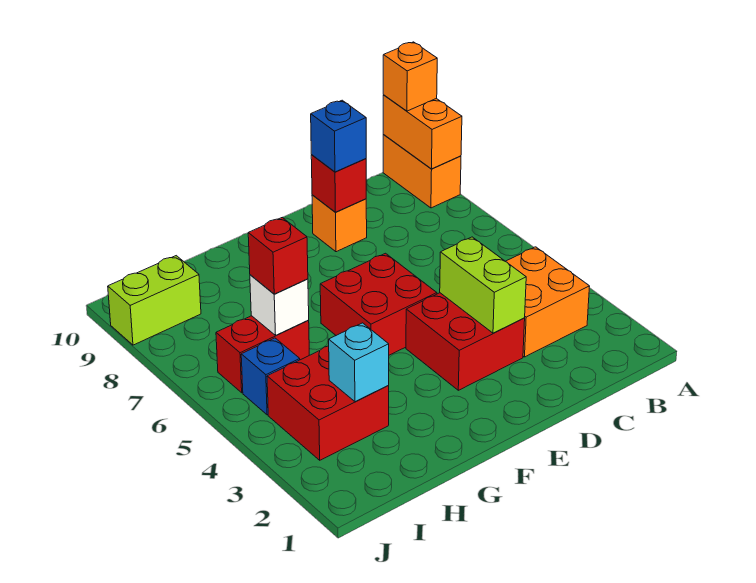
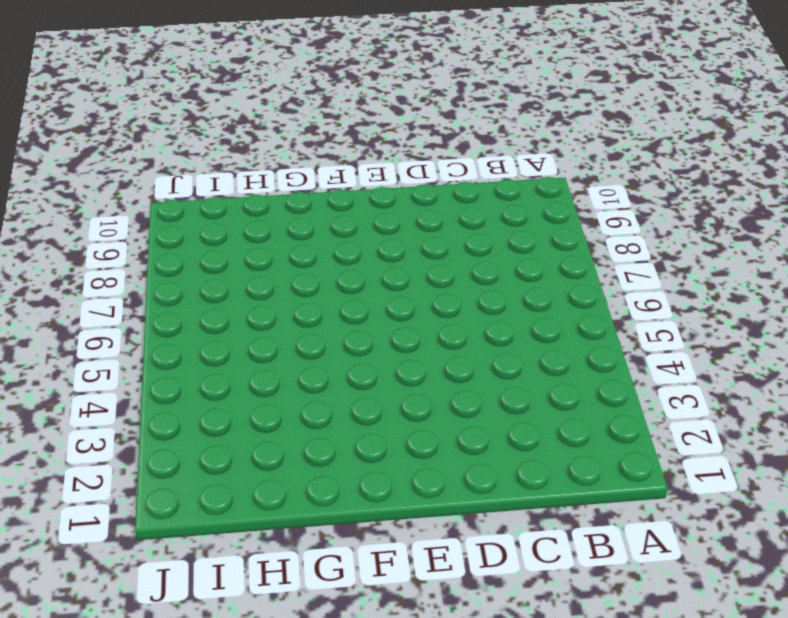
none -> orange brick A9:A10 level 1
none -> orange brick B3:C4 level 1
none -> red brick D3:E4 level 1

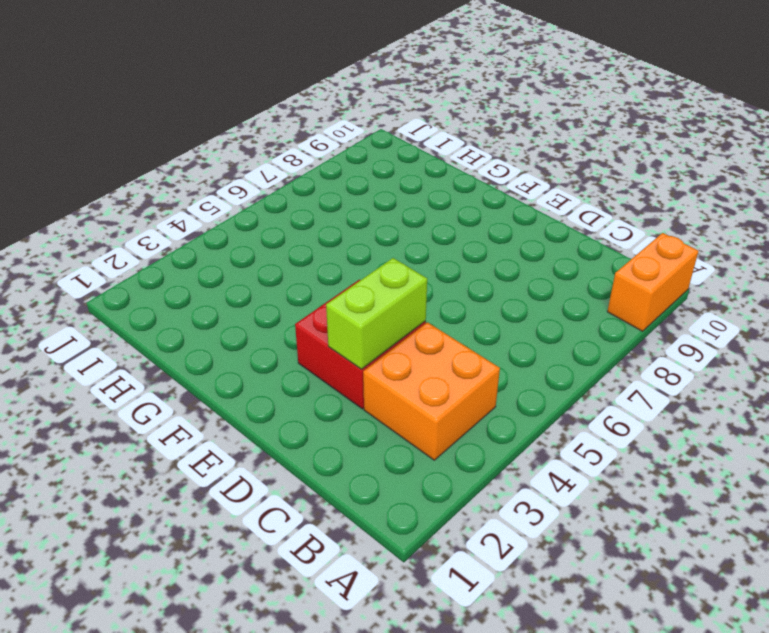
none -> orange brick D9 level 1
none -> red brick E5:F6 level 1
none -> red brick H3:I4 level 1

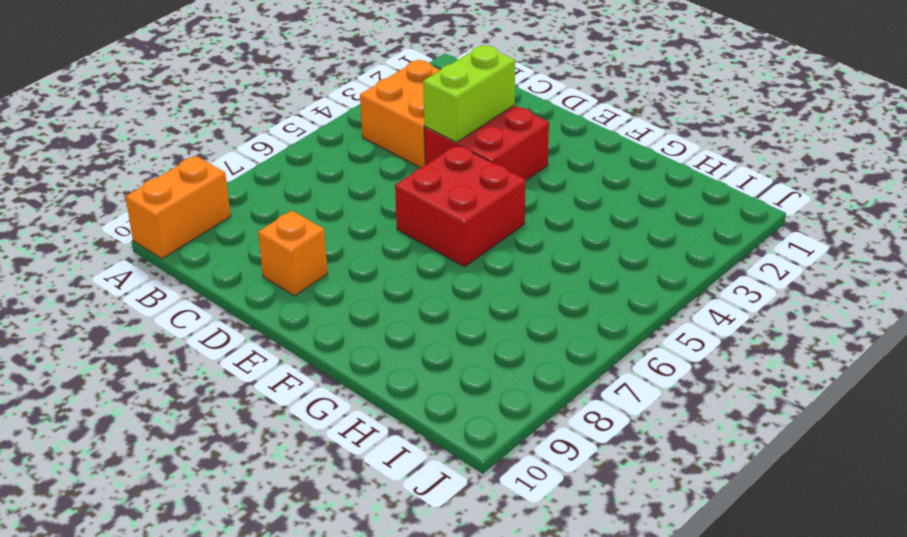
none -> red brick H3:I4 level 1
none -> red brick H6:I6 level 1
none -> blue brick I5 level 1

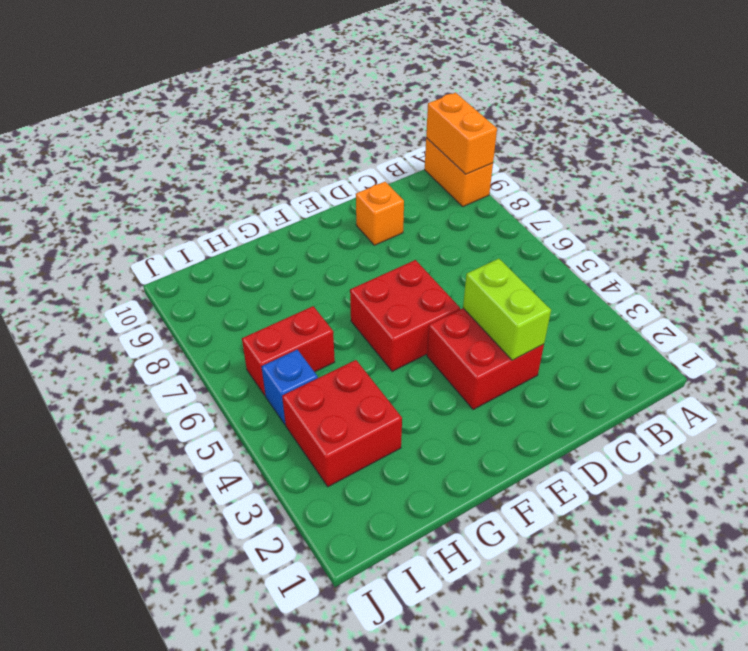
none -> orange brick B3:C4 level 1
none -> lime brick I9:J9 level 1
none -> red brick D9 level 2

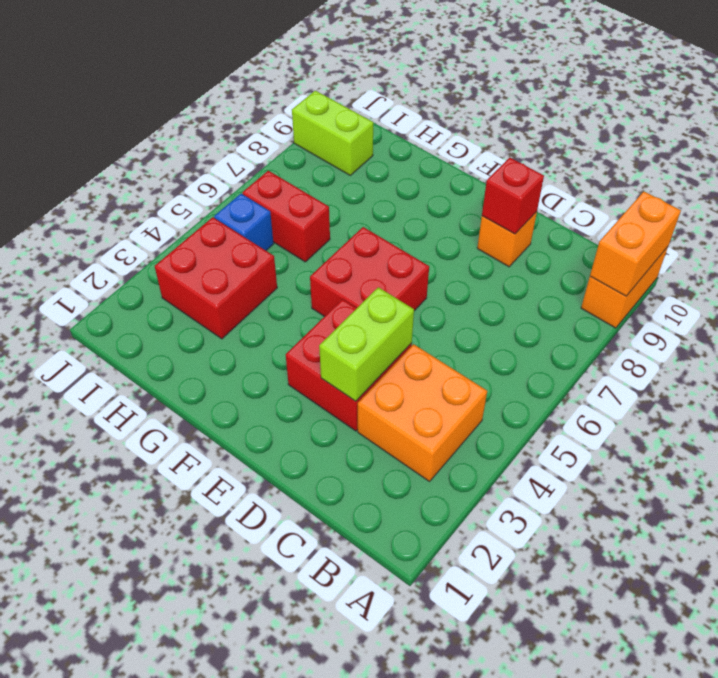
none -> cyan brick H3 level 2
none -> white brick H6 level 2
none -> orange brick A10 level 3

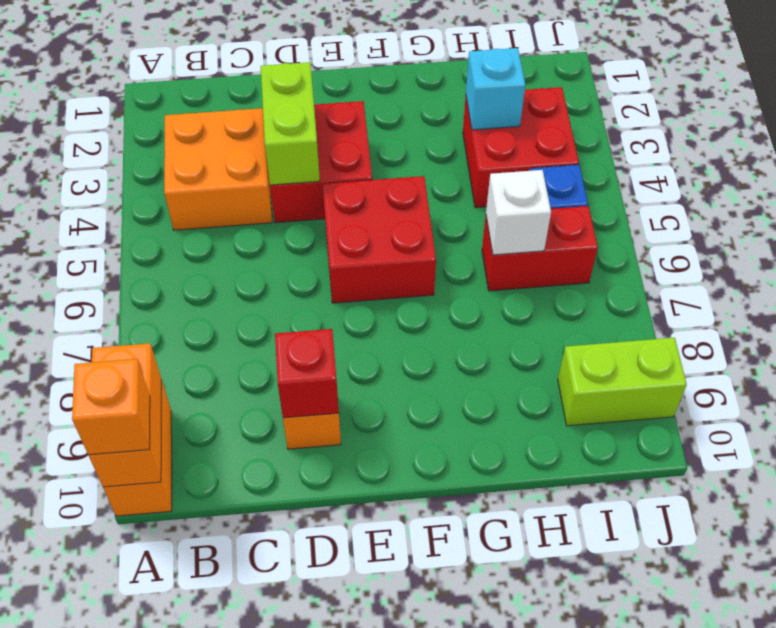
none -> blue brick D9 level 3
none -> red brick H6 level 3

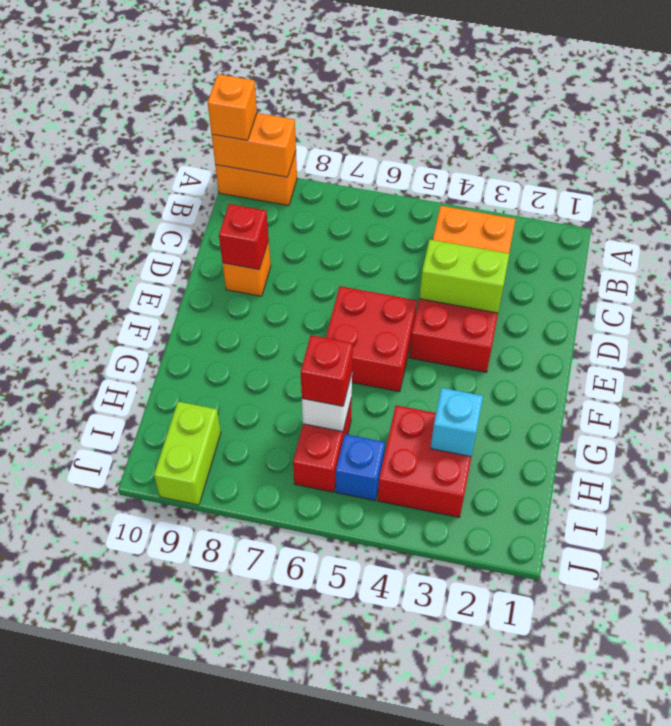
none -> blue brick D9 level 3

